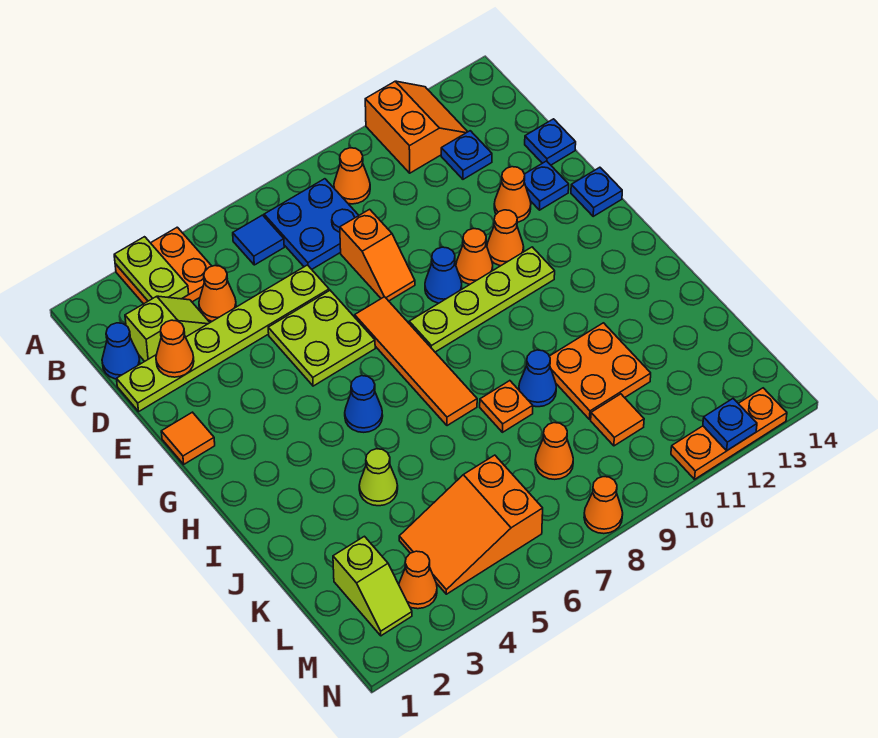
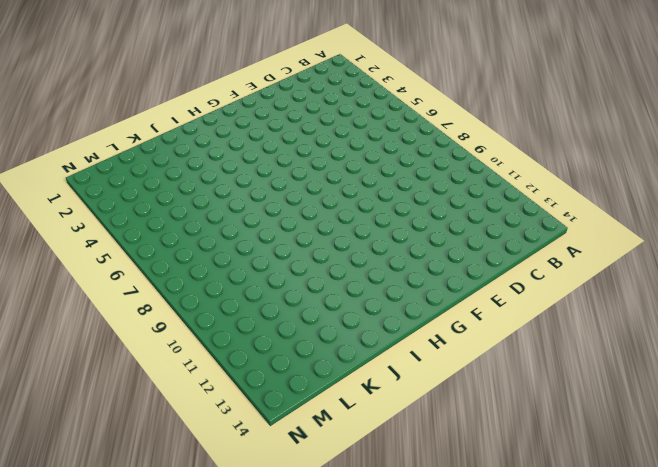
none -> orange plate A3:B4 level 1
none -> orange slope A11:B12 level 1 top 11
none -> blue tile B6 level 1
none -> blue plate B7:C8 level 1

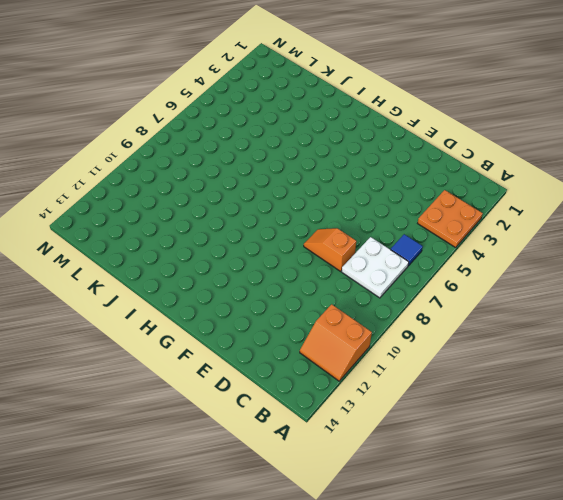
white plate B7:C8 level 1 -> blue plate B7:C8 level 1
none -> orange cone B9 level 1
none -> blue cone C1 level 1
none -> lime slope C2:C3 level 1 top 2
none -> orange cone C4 level 1

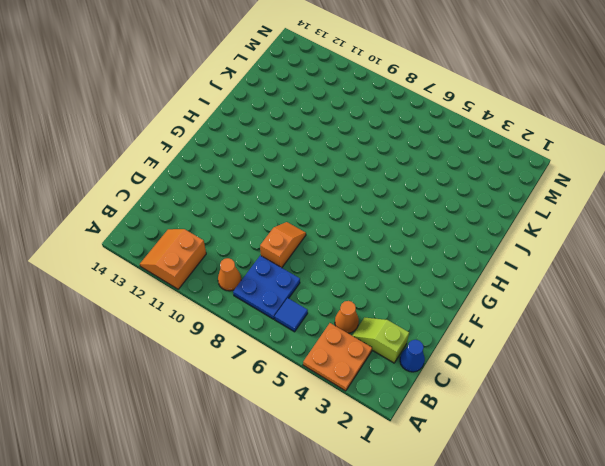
none -> blue plate C12 level 1
none -> lime plate D1:D6 level 1
none -> blue plate D14 level 1
none -> lime plate E5:F6 level 1

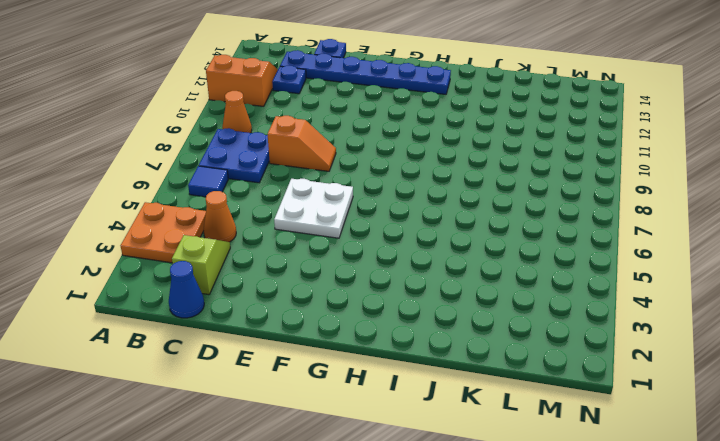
blue plate C13:H13 level 1 -> blue plate E13 level 1
white plate E5:F6 level 1 -> lime plate E5:F6 level 1
none -> lime plate D1:D6 level 1
none -> orange cone E12 level 1
none -> orange tile F1 level 1
none -> orange tile F7:I7 level 1

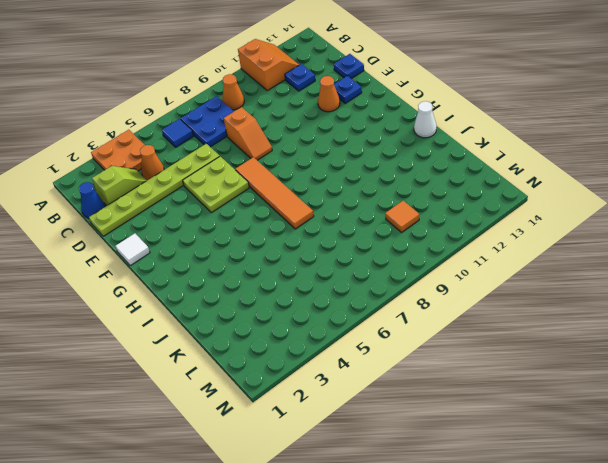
white tile F1 level 1 -> orange tile F1 level 1
white cone I14 level 1 -> none
none -> blue cone F9 level 1
none -> orange cone F10 level 1
none -> orange cone F11 level 1
none -> blue plate F14 level 1

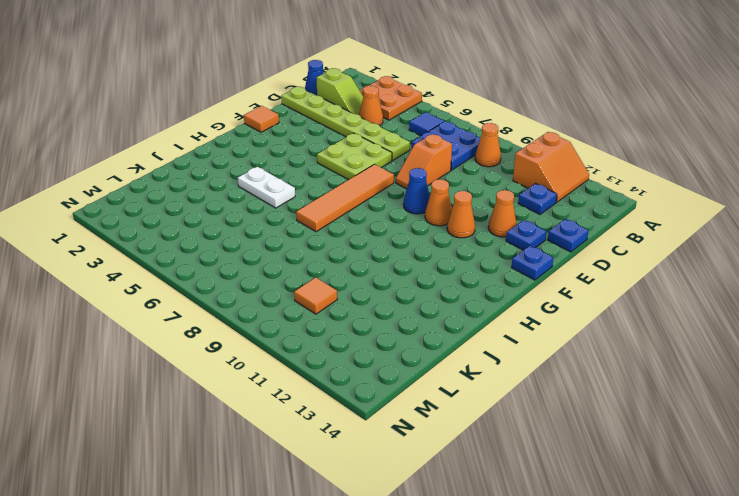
white plate I4:I5 level 1 -> none
none -> lime plate G8:G11 level 1
none -> blue cone H5 level 1
none -> lime cone J4 level 1
none -> orange plate J8 level 1

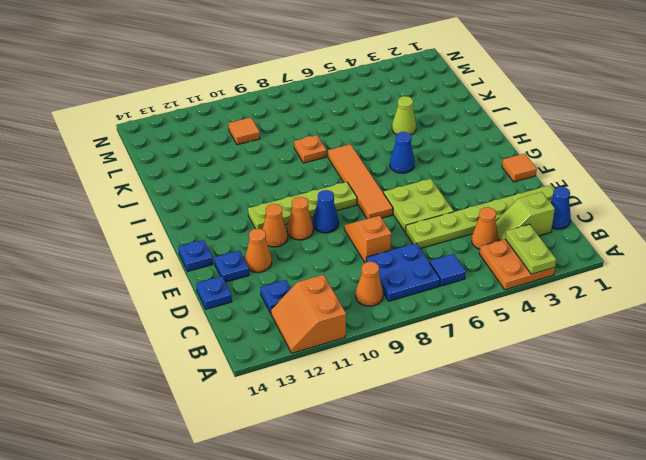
none -> blue cone J9 level 1
none -> orange plate J10:K11 level 1
none -> lime slope L2:M2 level 1 top L
none -> orange slope L4:M6 level 1 top 6

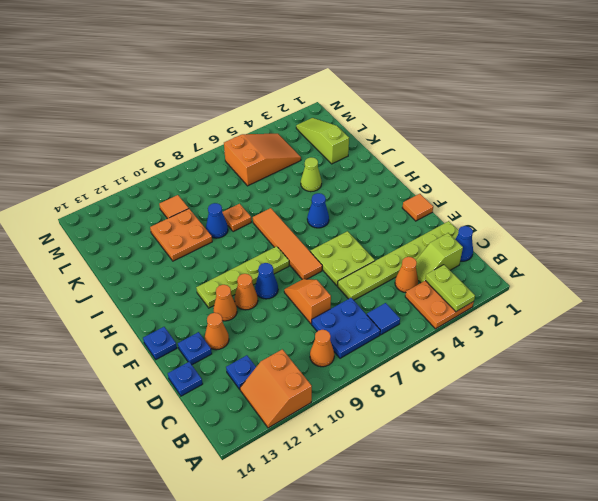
lime slope K2:M2 level 1 top K -> lime slope L2:M2 level 1 top L
none -> orange cone L8 level 1
none -> orange cone M3 level 1
none -> orange cone N8 level 1
none -> orange plate N11:N13 level 1

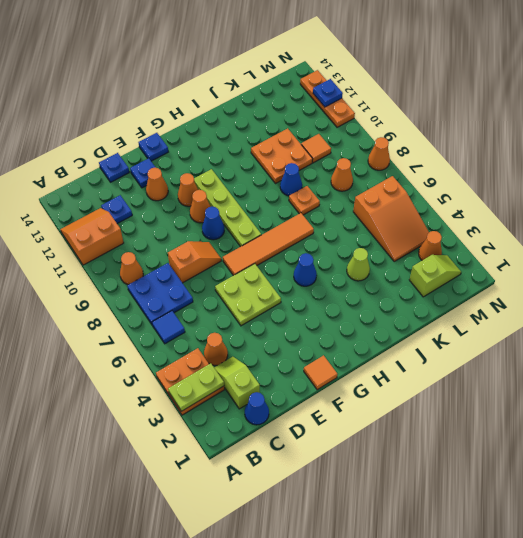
none -> lime plate D1:D6 level 1
none -> orange cone D2 level 2

